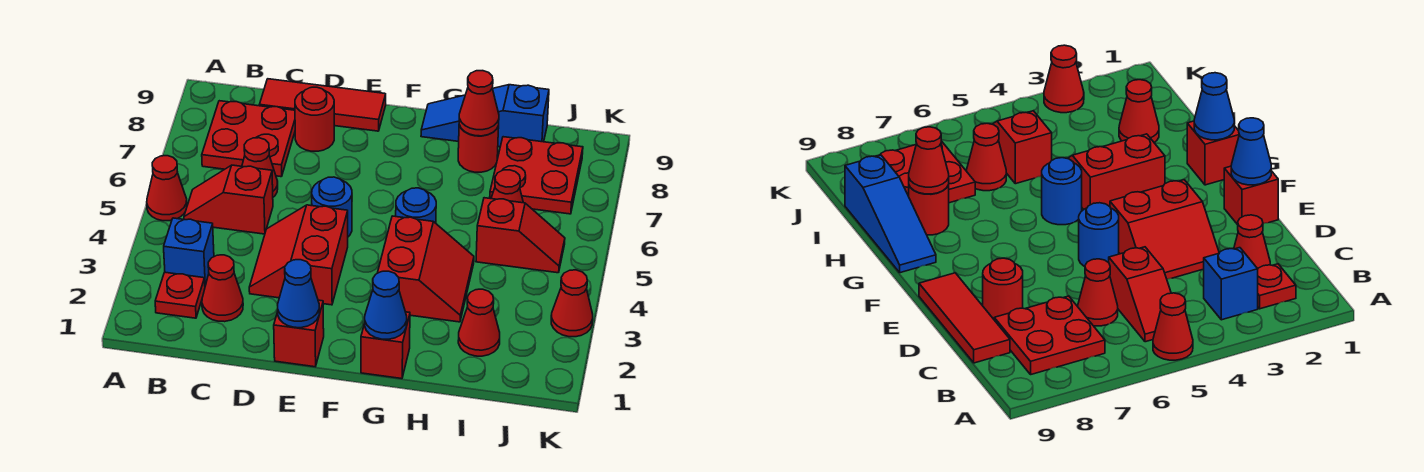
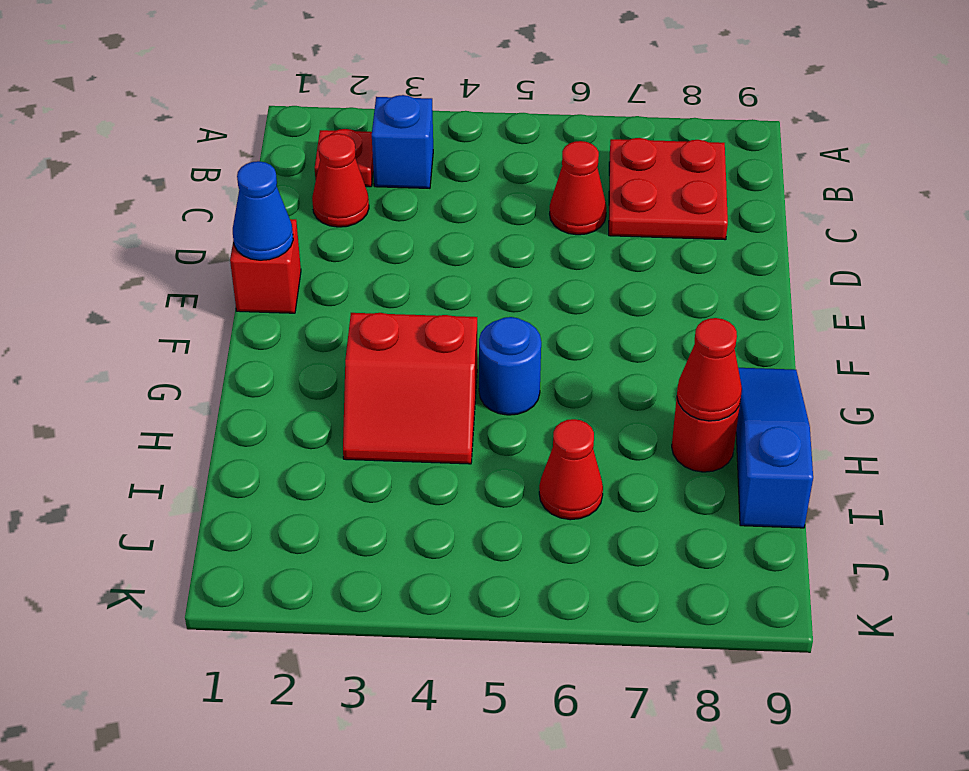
none -> red cone A5 level 1
none -> red slope B5:C5 level 1 top C
none -> red tile C9:E9 level 1

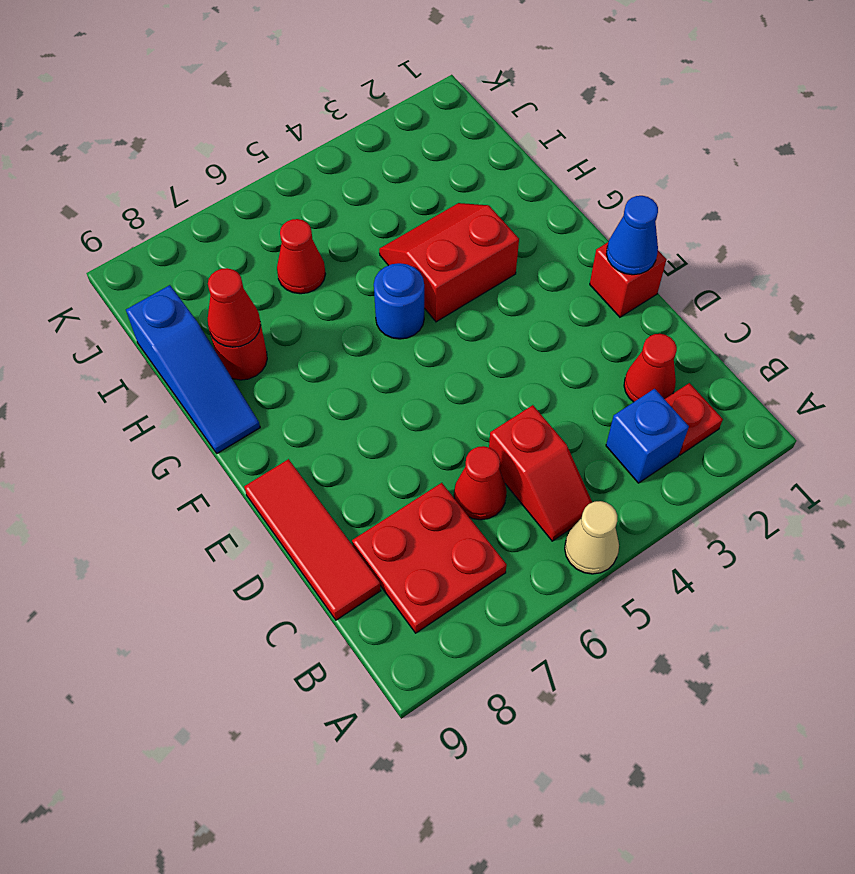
tan cone A5 level 1 -> red cone A5 level 1
none -> red slope D3:E4 level 1 top E
none -> red round brick D8 level 1
none -> blue round brick E5 level 1

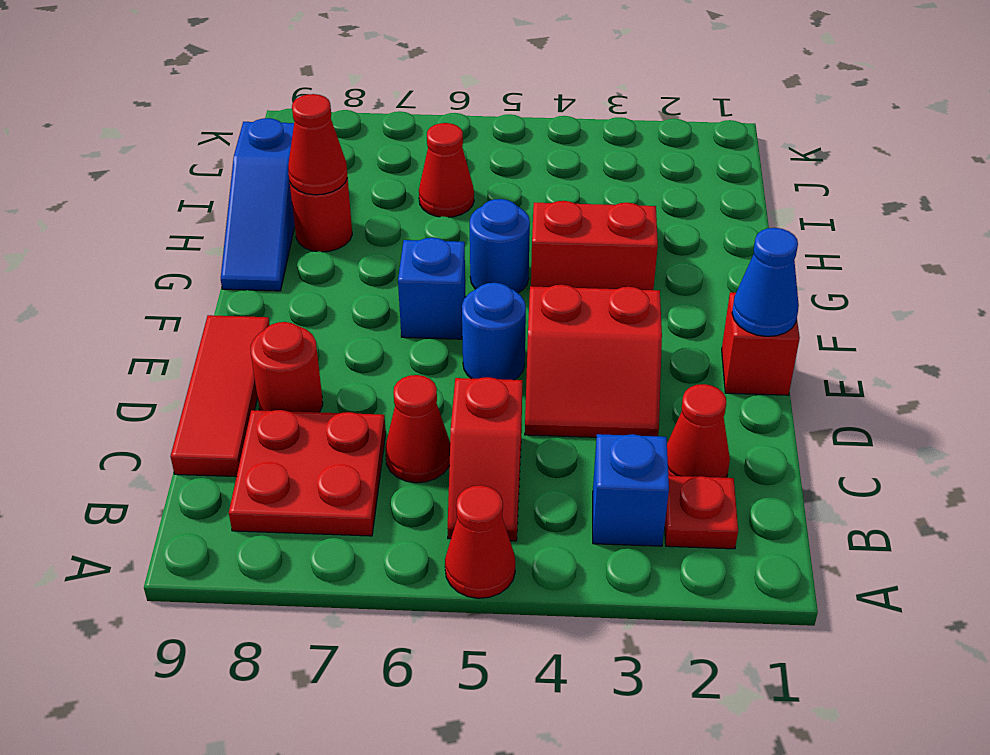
blue brick F6 level 1 -> none
none -> red brick G1 level 1
none -> red cone I2 level 1
none -> red slope I5:J5 level 1 top I

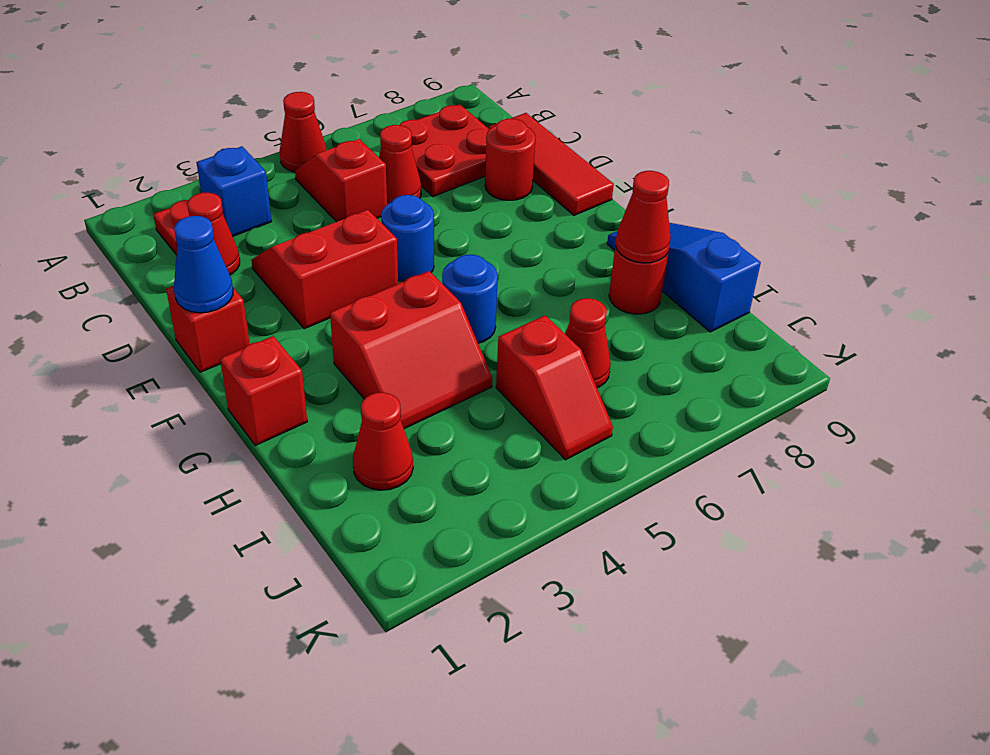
none -> red plate I7:J8 level 1
none -> red cone K3 level 1
none -> blue cone G1 level 2

